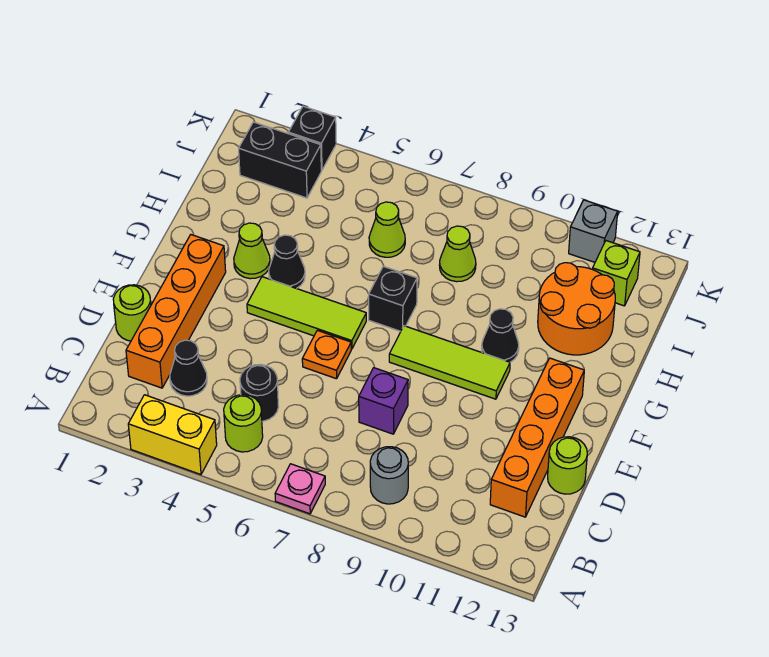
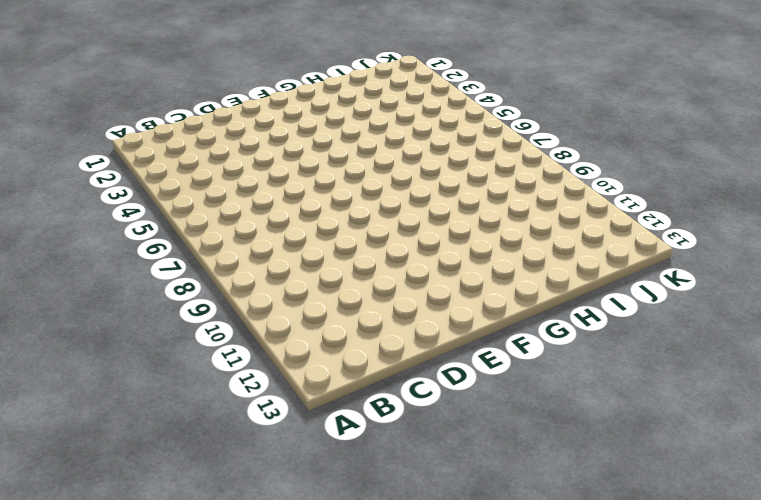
none -> yellow brick A3:A4 level 1
none -> pink plate A7 level 1
none -> lime round brick B5 level 1

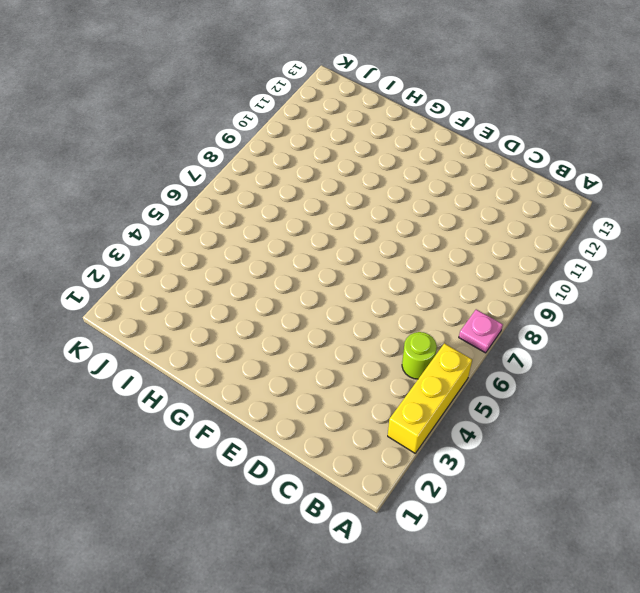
yellow brick A3:A5 level 1 -> yellow brick A3:A4 level 1
none -> grey round brick B9 level 1
none -> orange brick C2:F2 level 1
none -> black cone C3 level 1

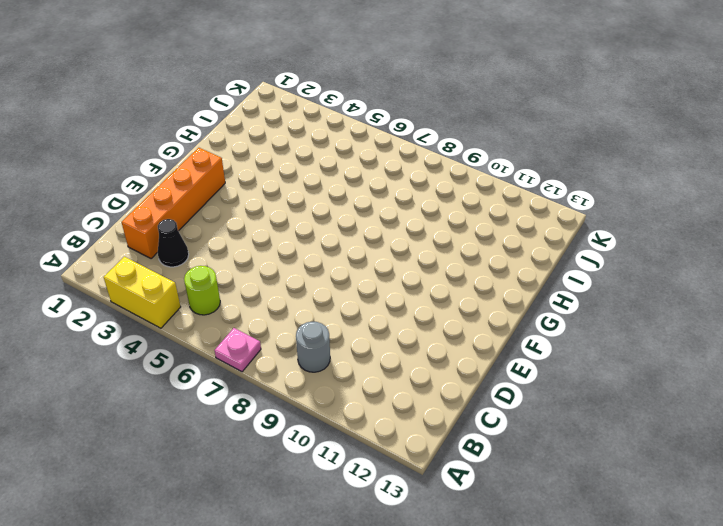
none -> black round brick C5 level 1
none -> orange brick C12:F12 level 1
none -> lime round brick D1 level 1

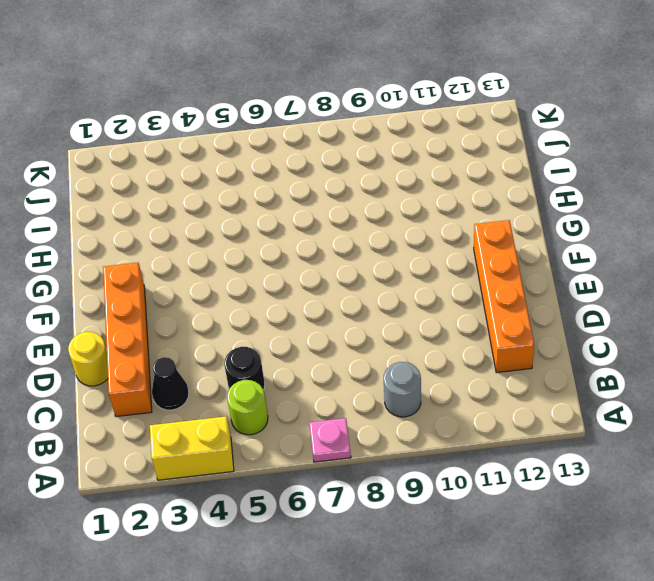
yellow round brick D1 level 1 -> lime round brick D1 level 1
none -> purple brick D8 level 1
none -> lime round brick D13 level 1
none -> orange plate E6 level 1

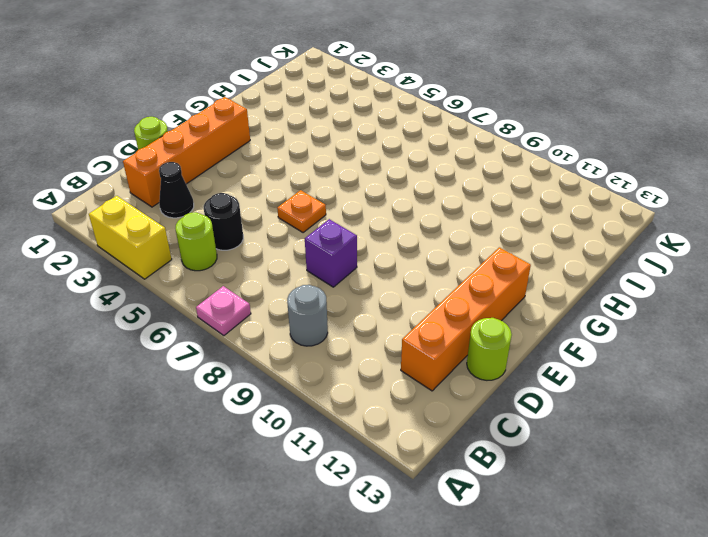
none -> lime tile F4:F6 level 1
none -> lime tile F8:F10 level 1
none -> lime cone G3 level 1

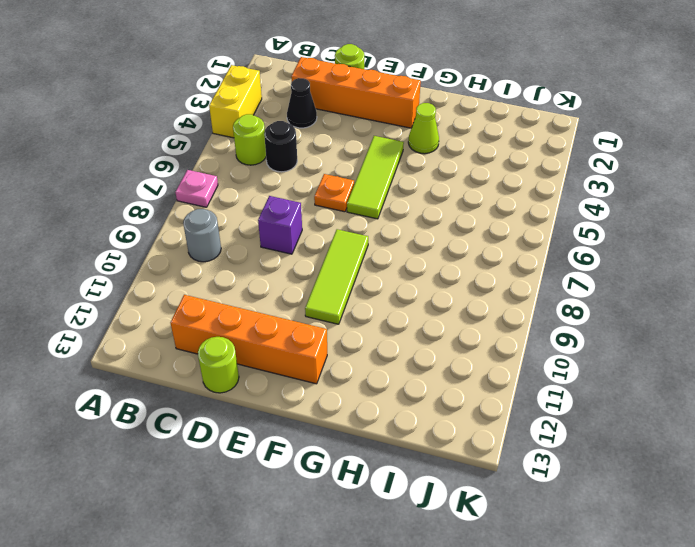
none -> black cone G4 level 1
none -> black brick G7 level 1
none -> black cone G10 level 1

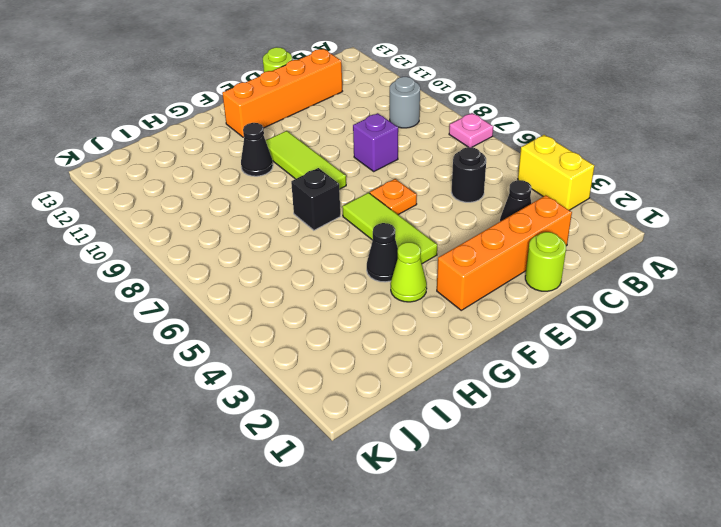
none -> lime round brick B5 level 1
none -> orange round brick H11:I12 level 1
none -> lime cone I6 level 1

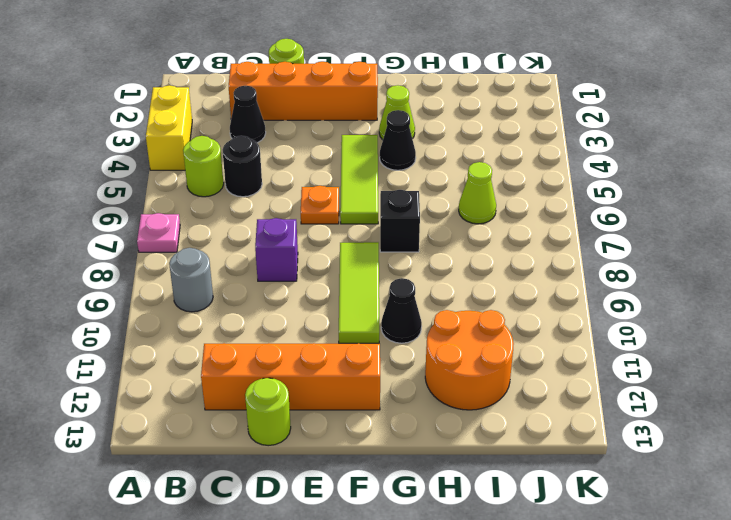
none -> lime cone I8 level 1
none -> black brick J2:J3 level 1
none -> lime brick J12 level 1

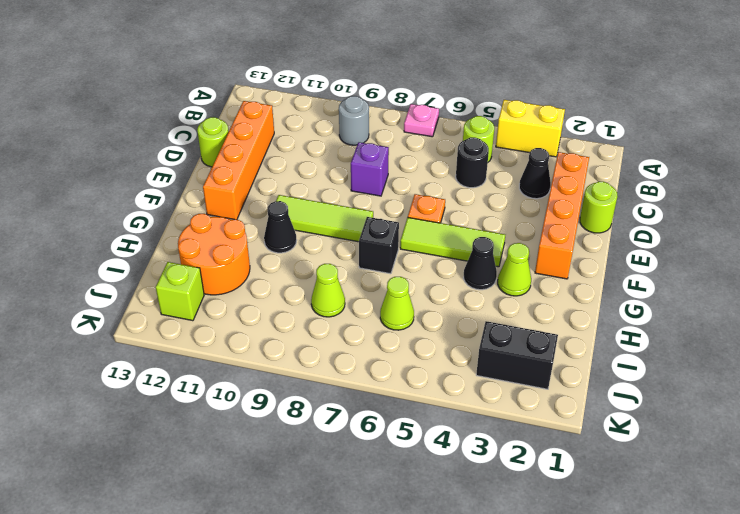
none -> black brick K3 level 1
none -> grey brick K11 level 1

